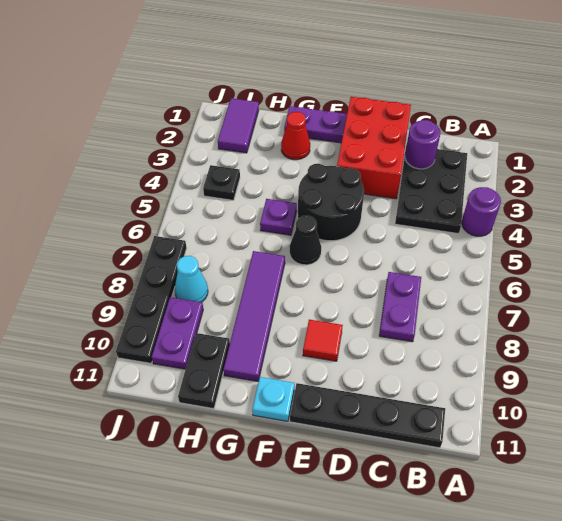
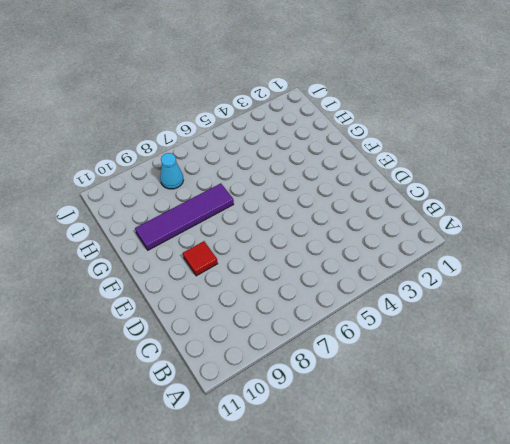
none -> purple round brick A4 level 1
none -> black plate B2:C4 level 1
none -> black plate B11:E11 level 1

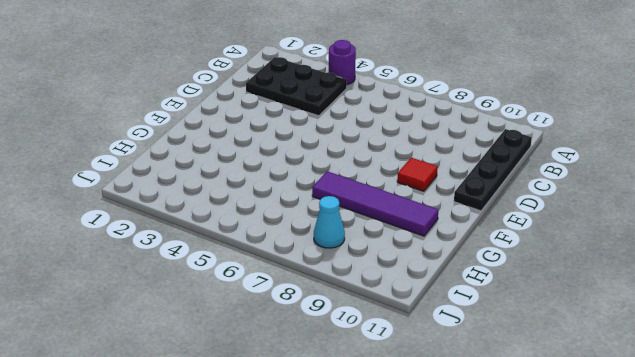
none -> purple plate C7:C8 level 1
none -> red brick D1:E3 level 1
none -> black round brick E4:F5 level 1

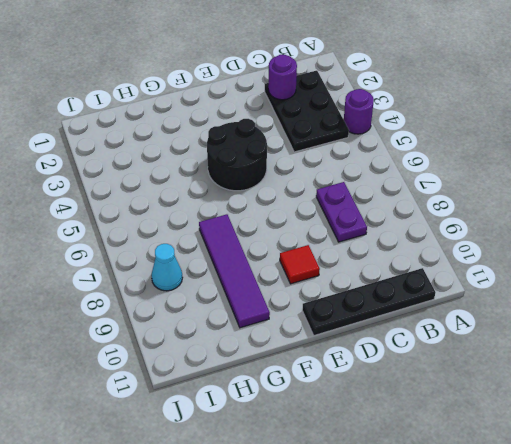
none -> red brick D1:E3 level 1
none -> purple plate F1:G1 level 1
none -> black cone F6 level 1

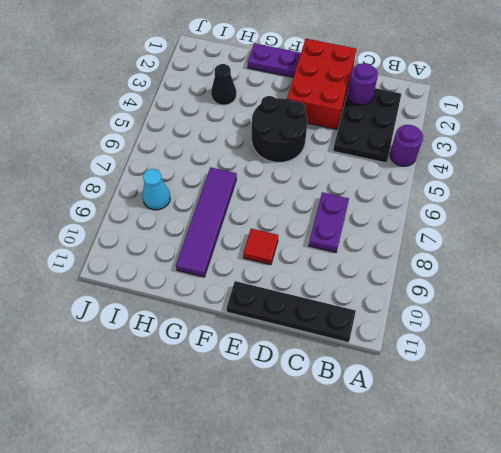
black cone H3 level 1 -> black cone F6 level 1
none -> cyan plate F11 level 1
none -> red cone G2 level 1
none -> purple plate G5 level 1

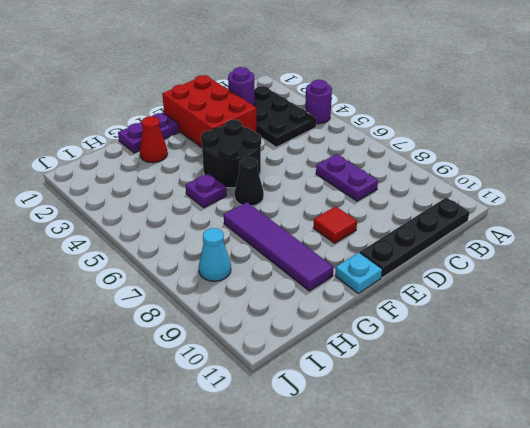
none -> black plate H10:H11 level 1
none -> purple tile I1:I2 level 1
none -> black plate I4 level 1

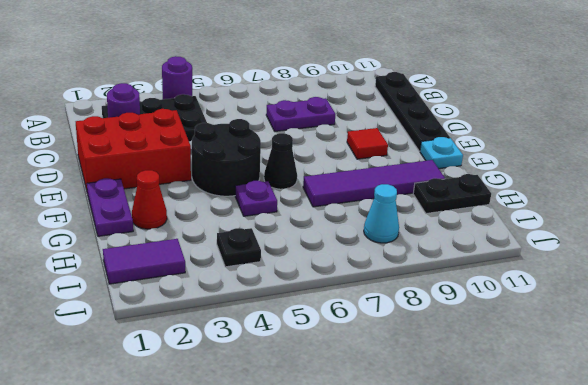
none -> purple plate I9:I10 level 1
none -> black plate J7:J10 level 1

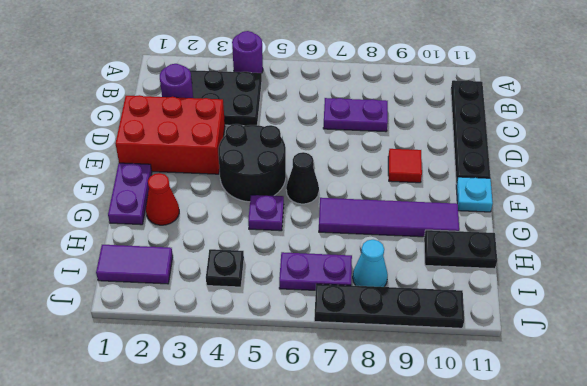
purple plate I6:I7 level 1 -> purple plate I9:I10 level 1

